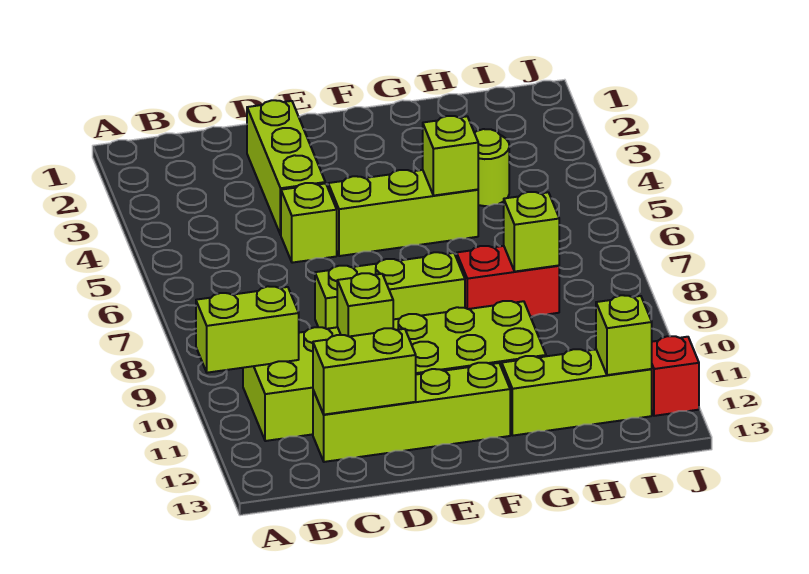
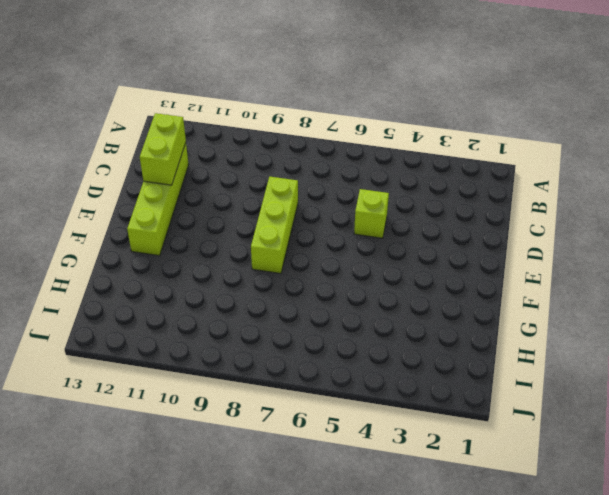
none -> lime brick B10:G11 level 1
none -> lime brick D2:D4 level 1
none -> lime brick E5:G5 level 1

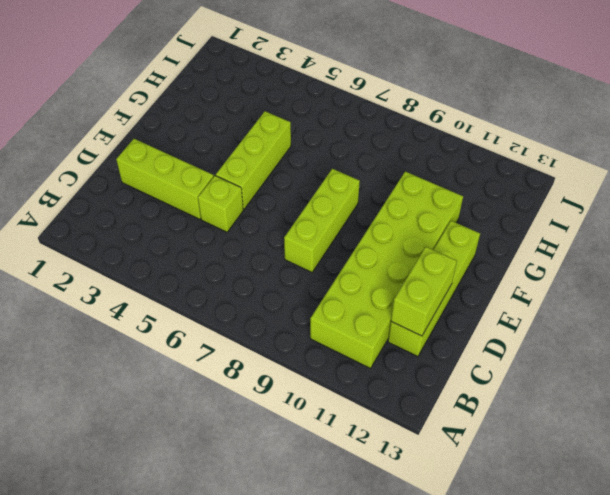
none -> red brick G8:H8 level 1
none -> lime brick G12:I12 level 1
none -> lime round brick H4 level 1

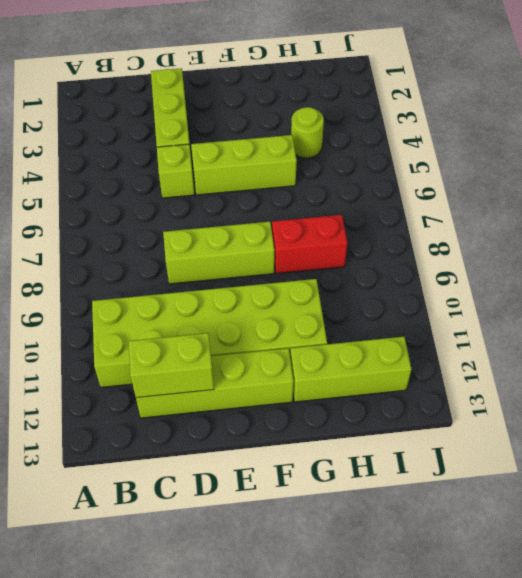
none -> red brick J12 level 1
none -> lime brick A10:B10 level 2
none -> lime brick D10 level 2

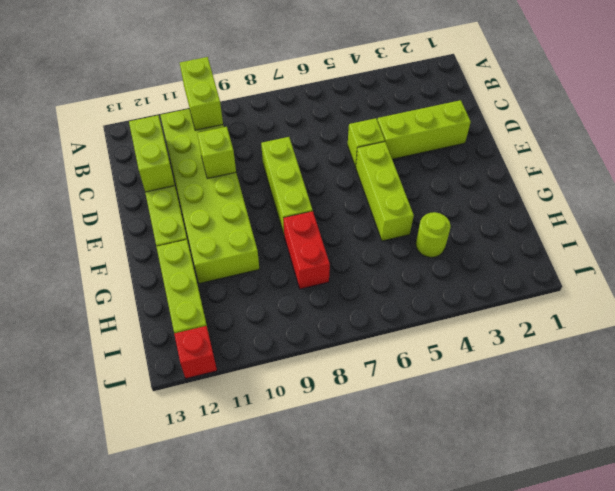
none -> lime brick G5 level 2
none -> lime brick H8 level 2
none -> lime brick I12 level 2

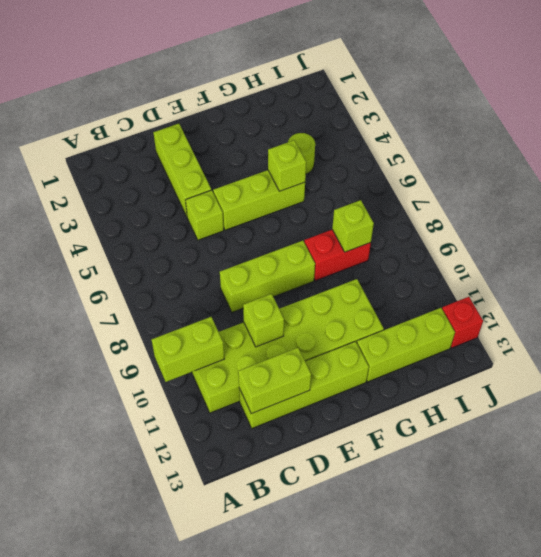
none -> lime brick I12 level 2

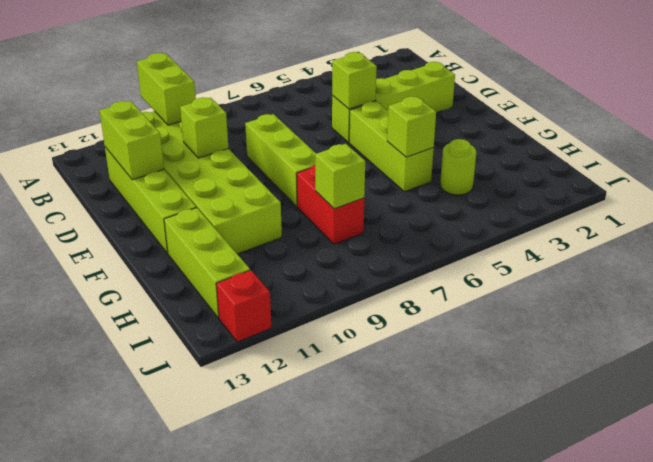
lime brick D5 level 2 -> lime brick I12 level 2

